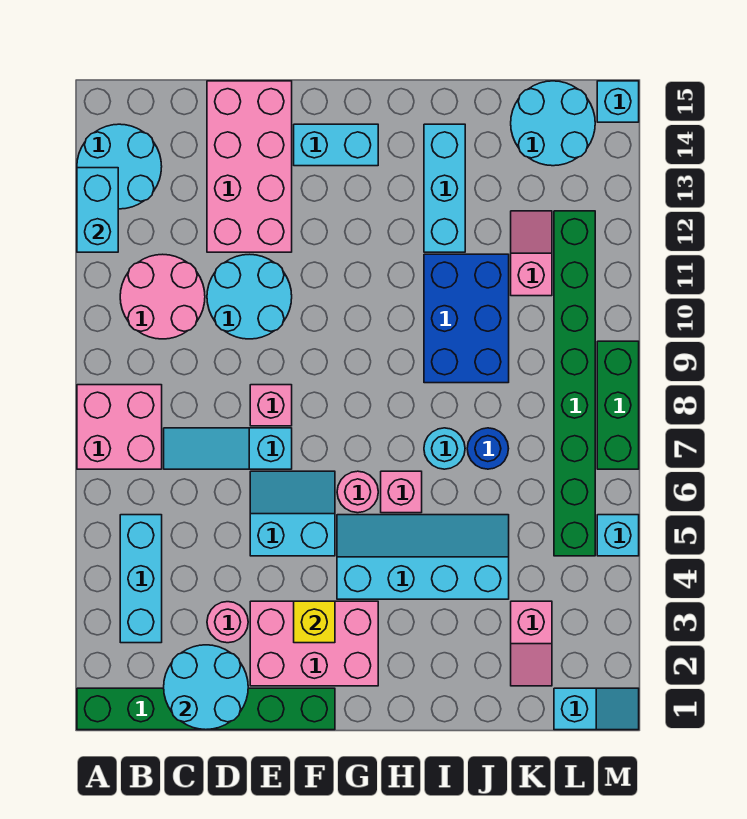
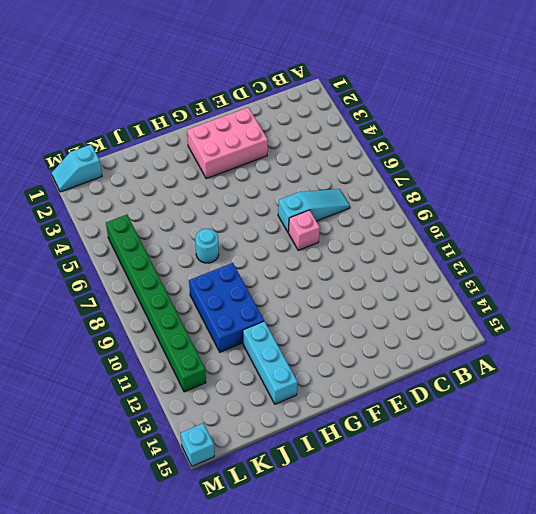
none -> green brick A1:F1 level 1
none -> pink brick A7:B8 level 1
none -> cyan round brick A13:B14 level 1
none -> cyan brick B3:B5 level 1

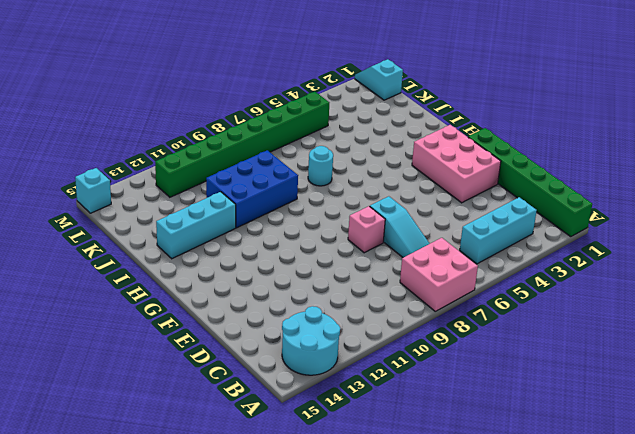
none -> pink round brick B10:C11 level 1
none -> pink round brick D3 level 1
none -> cyan round brick D10:E11 level 1
none -> pink brick D12:E15 level 1

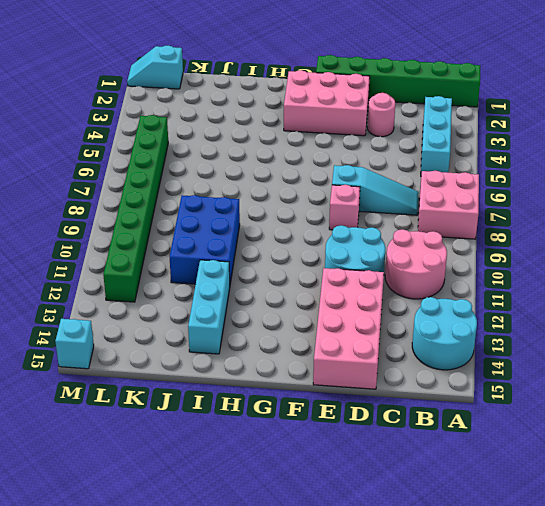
none -> cyan slope E5:F6 level 1 top 5
none -> cyan brick F14:G14 level 1
none -> cyan slope G4:J5 level 1 top 4
none -> pink round brick G6 level 1

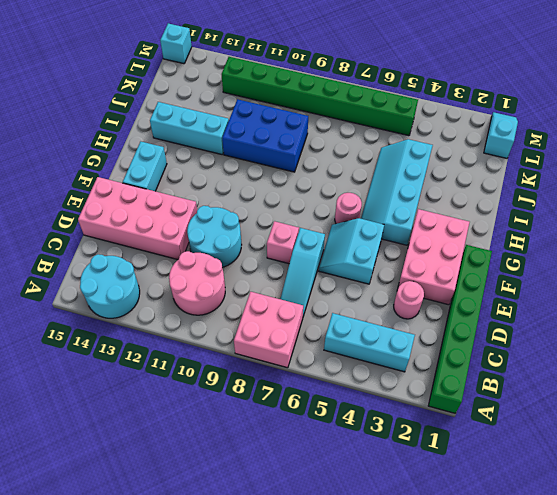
none -> pink brick H6 level 1
none -> cyan round brick I7 level 1
none -> blue round brick J7 level 1
none -> pink slope K2:K3 level 1 top 3

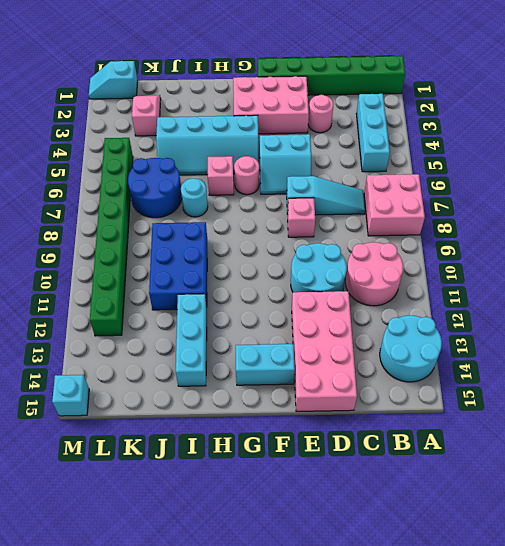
blue round brick J6:K7 level 1 -> blue round brick J7 level 1
none -> pink slope K11:K12 level 1 top 11
none -> cyan round brick K14:L15 level 1
none -> cyan brick M5 level 1
none -> green brick M7:M9 level 1

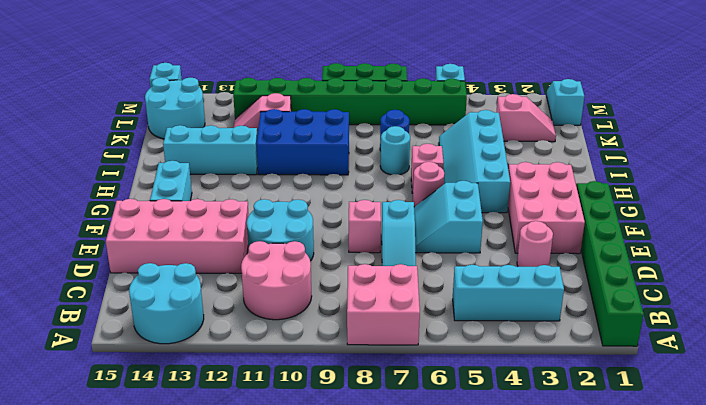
none -> cyan brick A12:A13 level 2
none -> cyan round brick C1:D2 level 2
none -> yellow brick F3 level 2

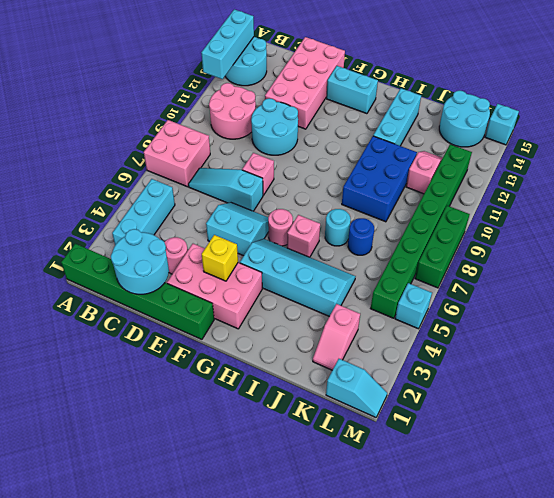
cyan brick A12:A14 level 2 -> cyan brick A12:A13 level 2

